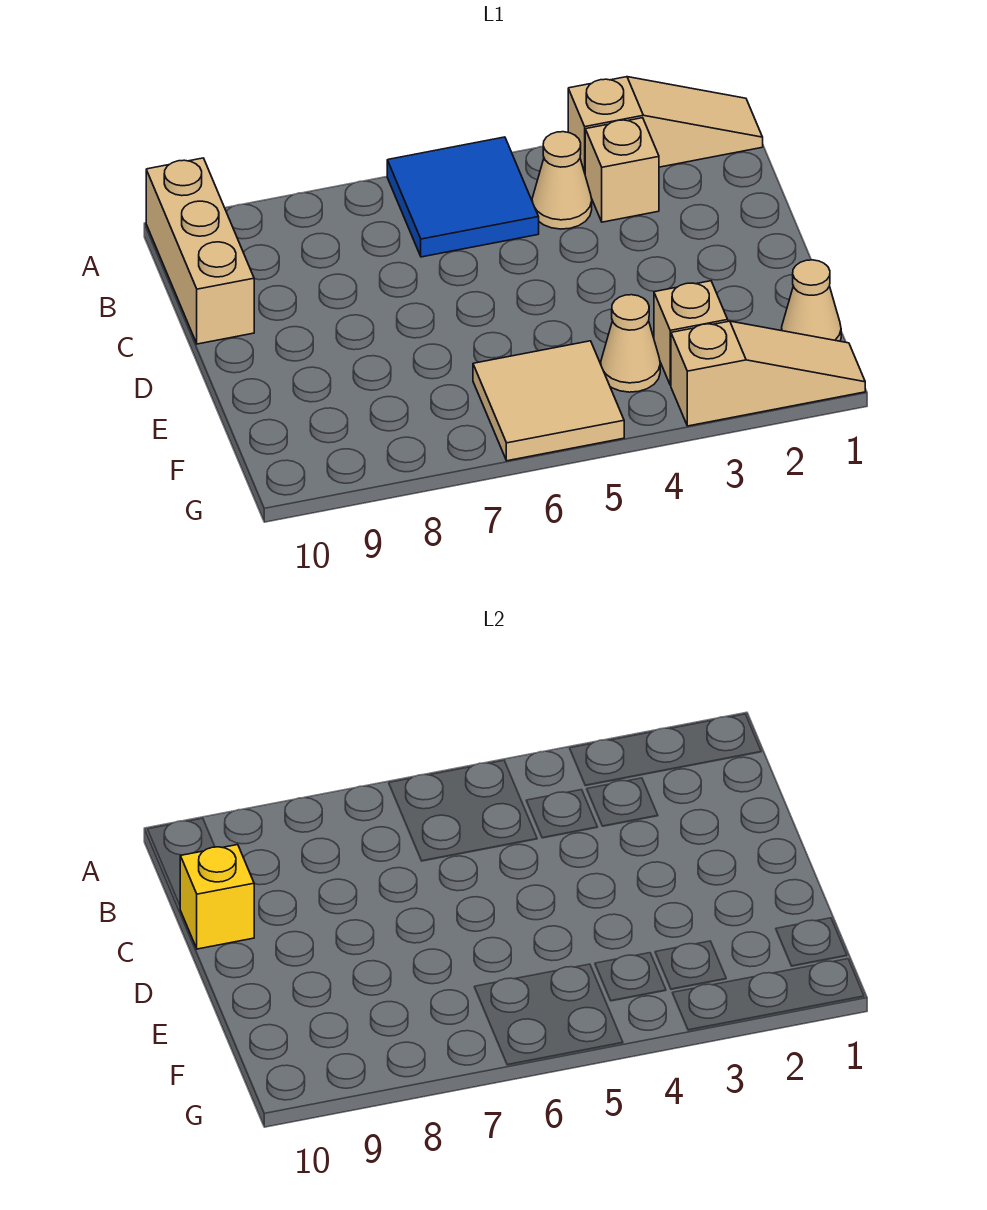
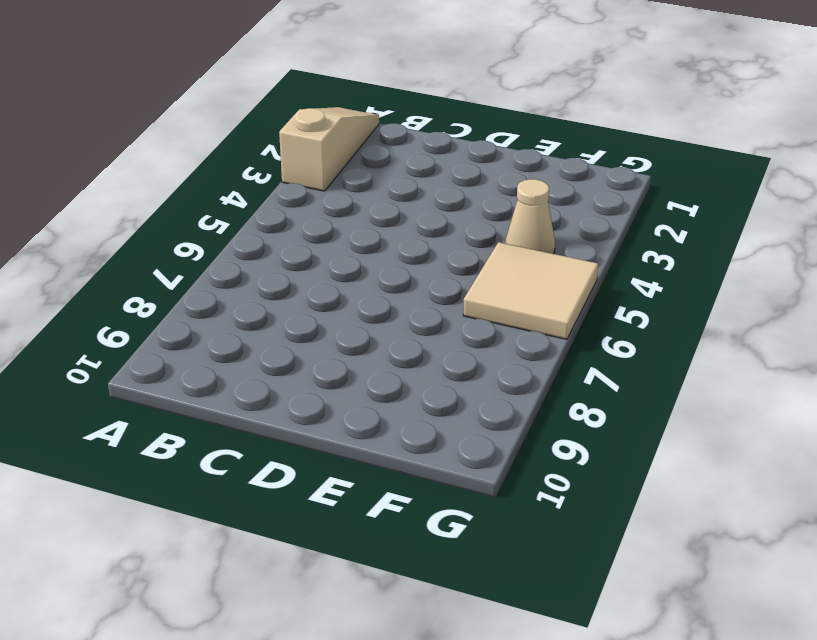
none -> blue tile A5:B6 level 1
none -> tan brick A10:C10 level 1

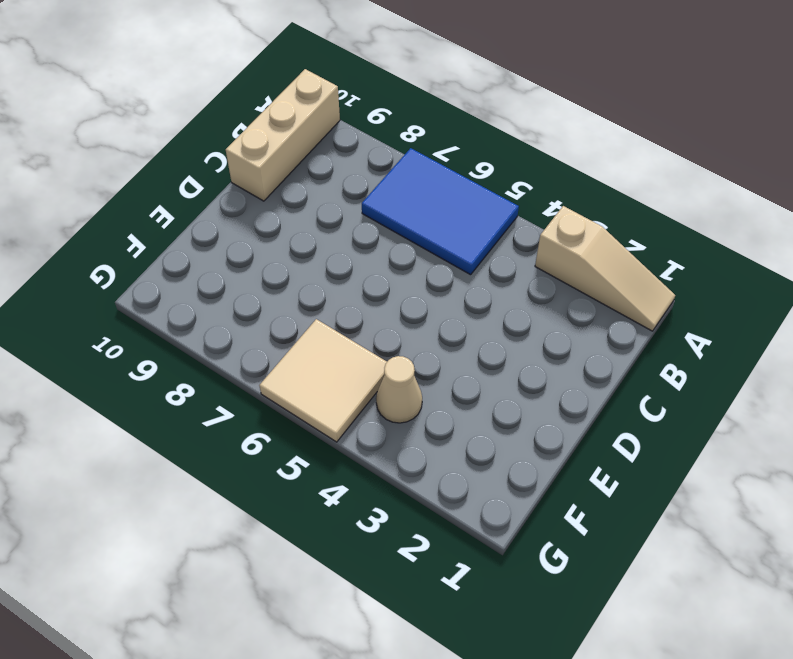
blue tile A5:B7 level 1 -> blue tile A5:B6 level 1
none -> tan brick B3 level 1
none -> tan cone B4 level 1

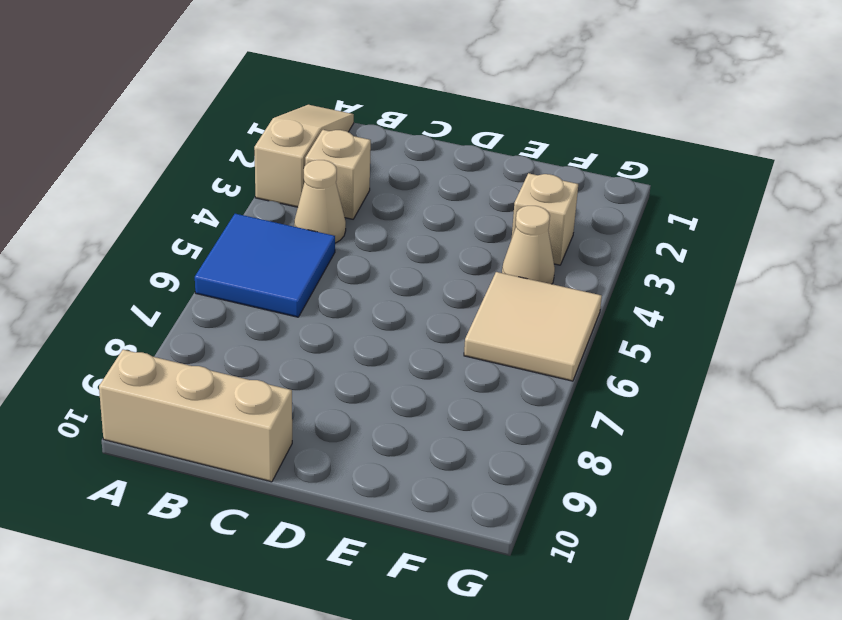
none -> tan cone F1 level 1
none -> tan slope G1:G3 level 1 top 3

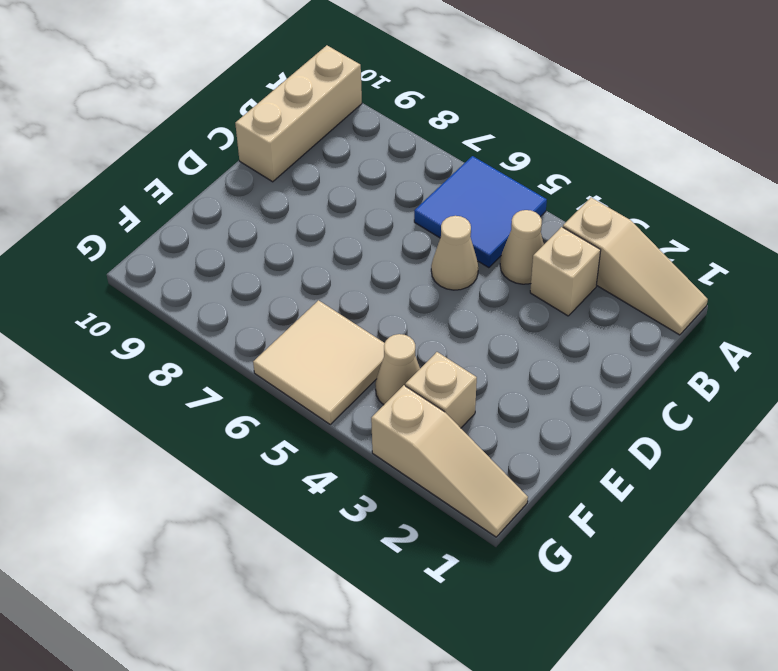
tan cone C5 level 1 -> tan cone F1 level 1
none -> yellow brick C10 level 2

